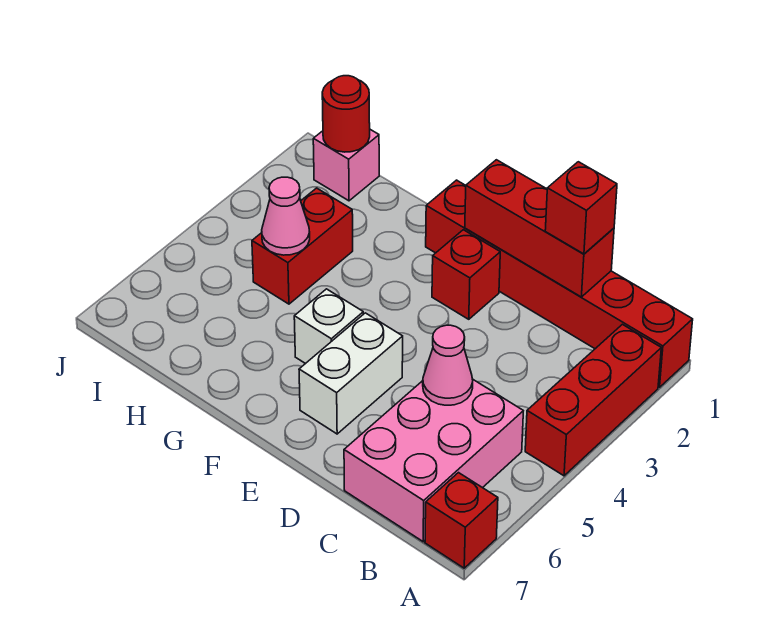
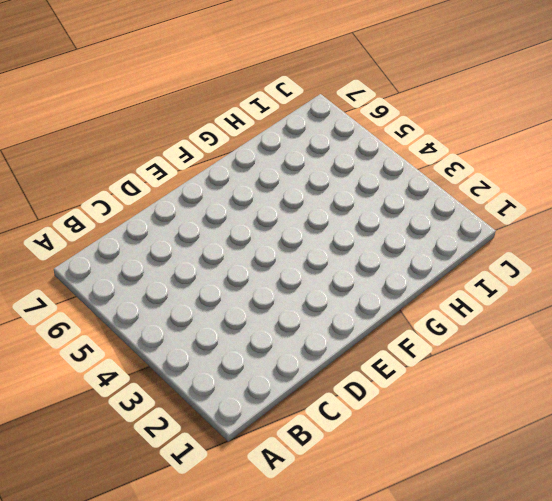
none -> red brick A1:F1 level 1
none -> red brick A2:A4 level 1
none -> red brick A7 level 1

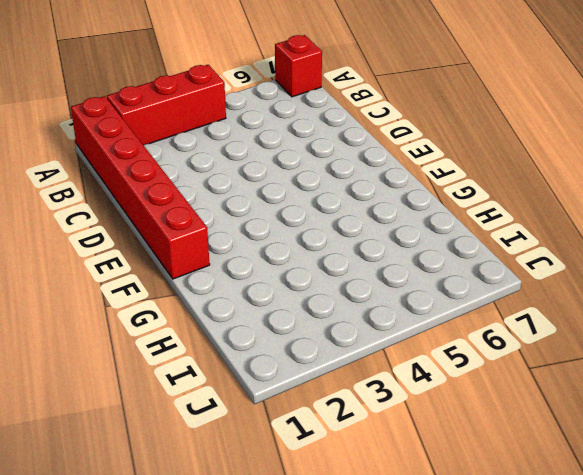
none -> pink brick B5:C7 level 1
none -> red brick E2 level 1
none -> white brick E5:E6 level 1

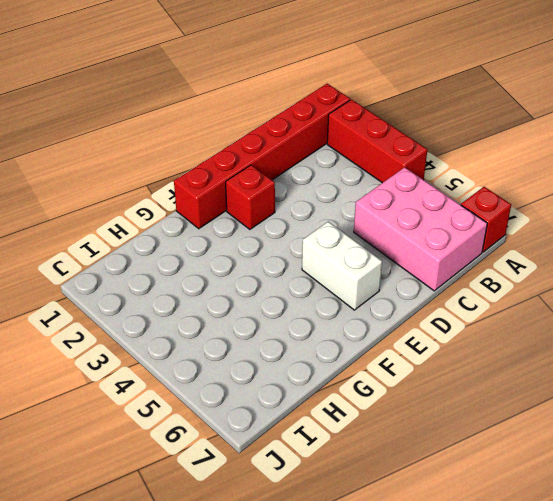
none -> white brick F5 level 1
none -> red brick H3:H4 level 1
none -> pink brick I1 level 1

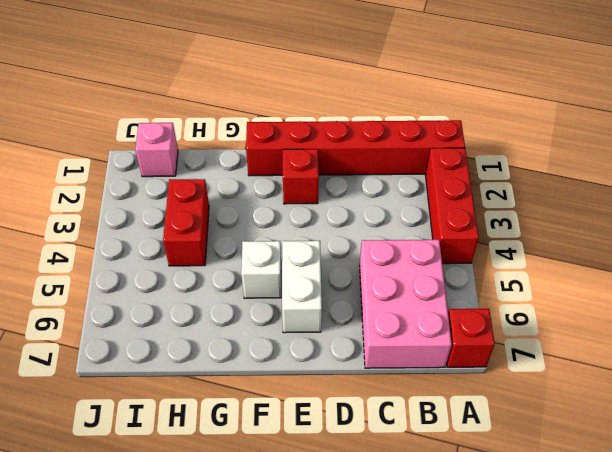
none -> red brick C1:E1 level 2
none -> pink cone C5 level 2
none -> pink cone H4 level 2

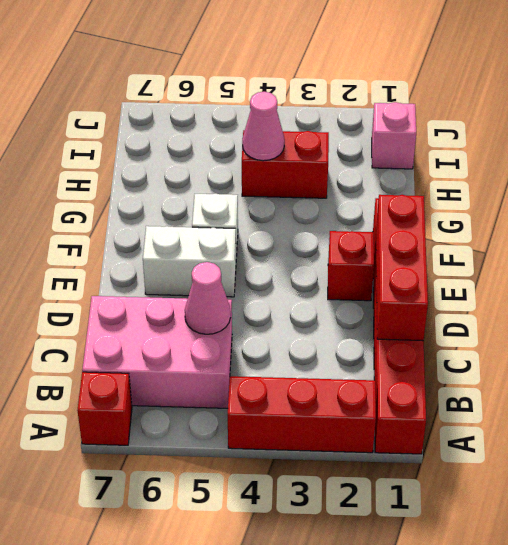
none -> red round brick I1 level 2
none -> red brick C1 level 3

